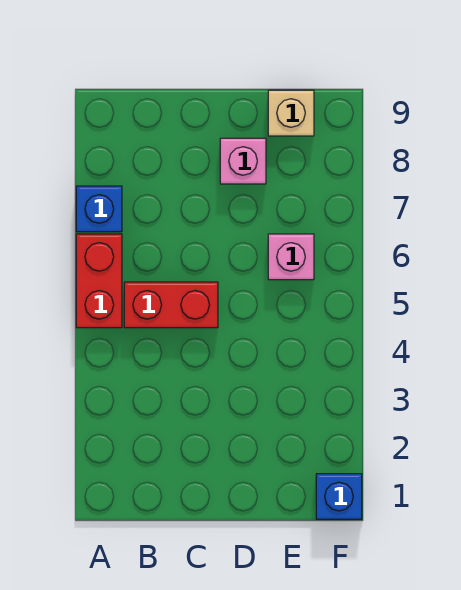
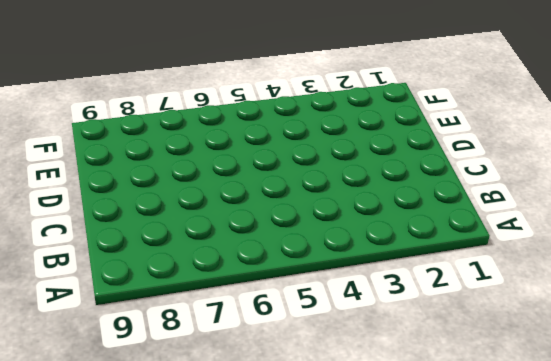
none -> red brick A5:A6 level 1
none -> blue brick A7 level 1

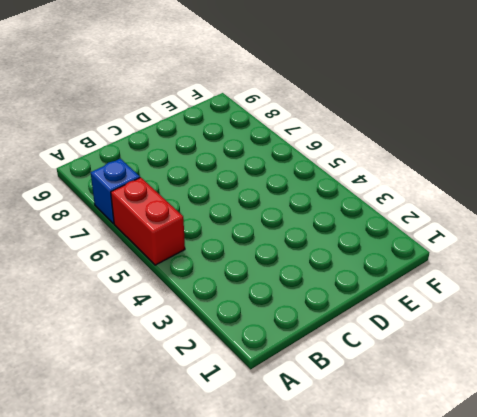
none -> red brick B5:C5 level 1
none -> pink brick D8 level 1

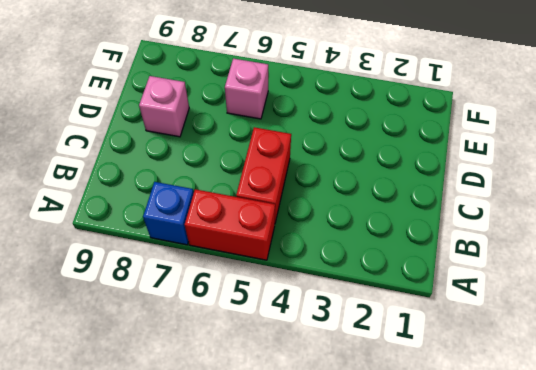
none -> tan brick E9 level 1
none -> blue brick F1 level 1

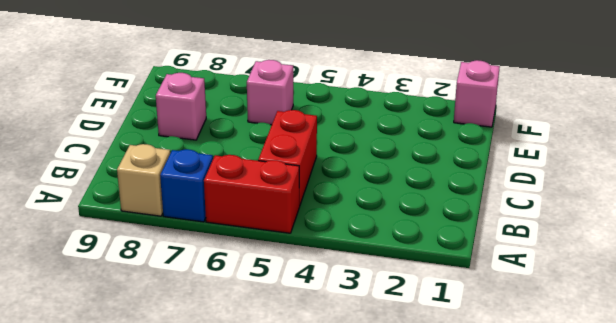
tan brick A8 level 1 -> tan brick E9 level 1
pink brick F1 level 1 -> blue brick F1 level 1

